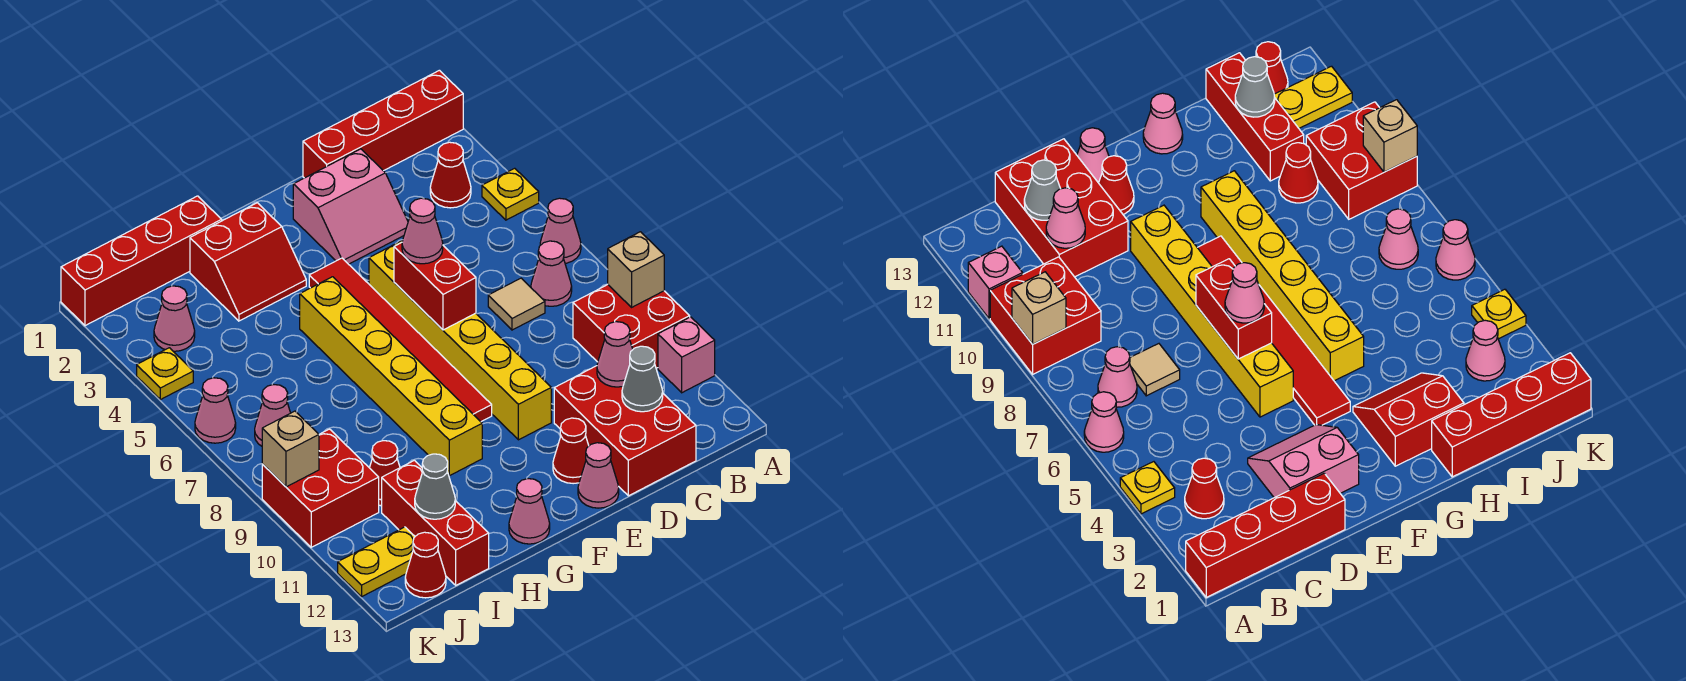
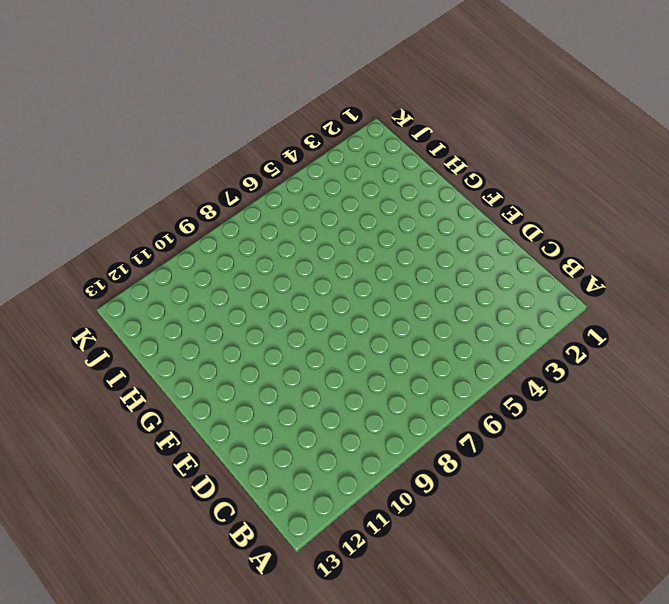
none -> red brick A1:D1 level 1
none -> yellow plate A4 level 1
none -> pink cone A6 level 1
none -> red brick A9:B10 level 1

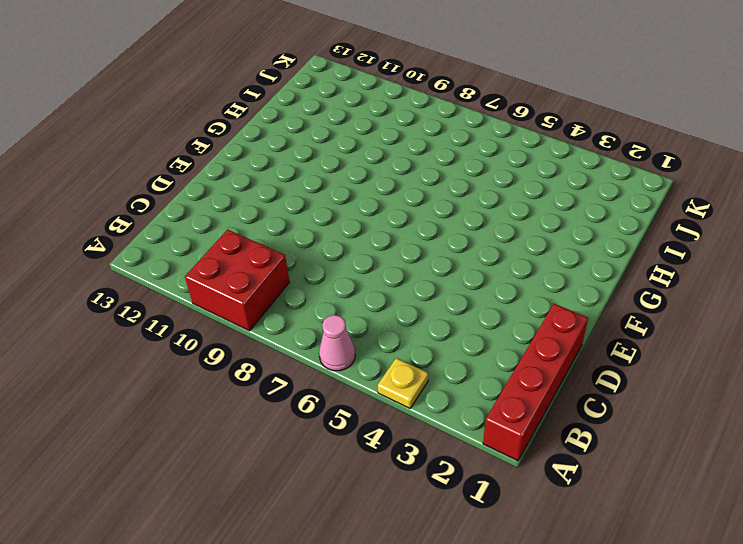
none -> pink brick A11 level 1
none -> red cone B3 level 1
none -> pink cone B7 level 1
none -> tan tile C7 level 1

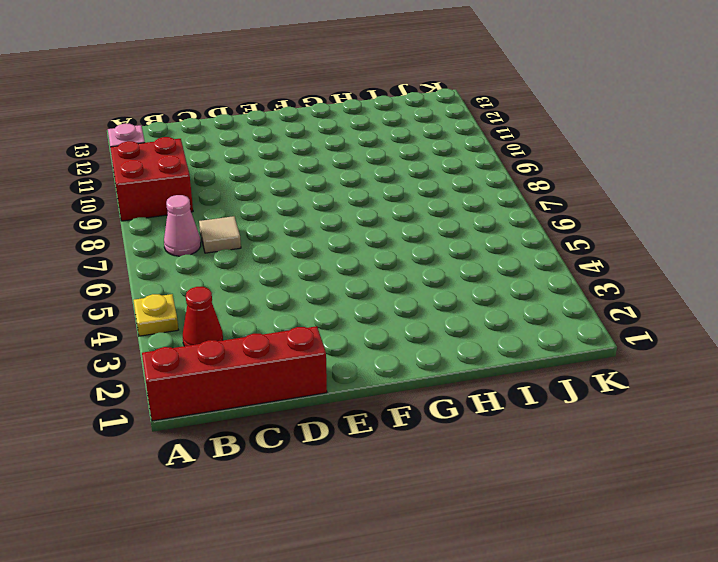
none -> pink cone A6 level 1
none -> red brick C11:D13 level 1
none -> pink slope D2:E3 level 1 top 2
none -> yellow brick E5:E10 level 1

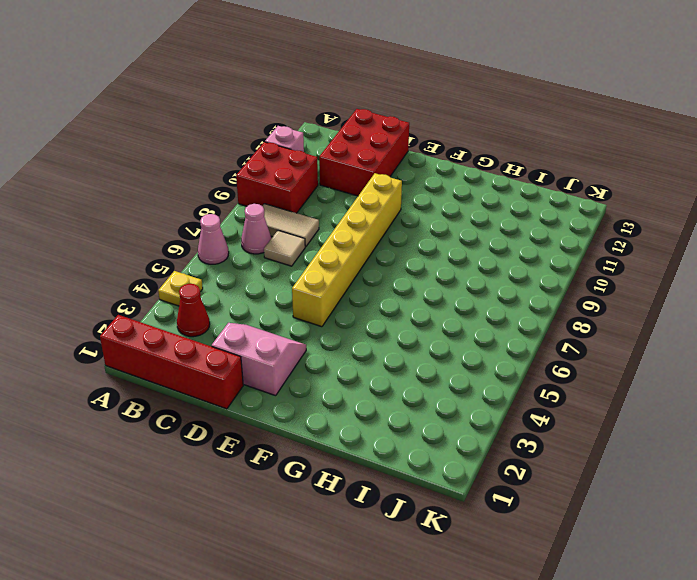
tan tile B8:C8 level 1 -> none
none -> red cone E12 level 1
none -> pink cone E13 level 1
none -> red tile F4:F9 level 1
none -> red slope G2:H3 level 1 top 2

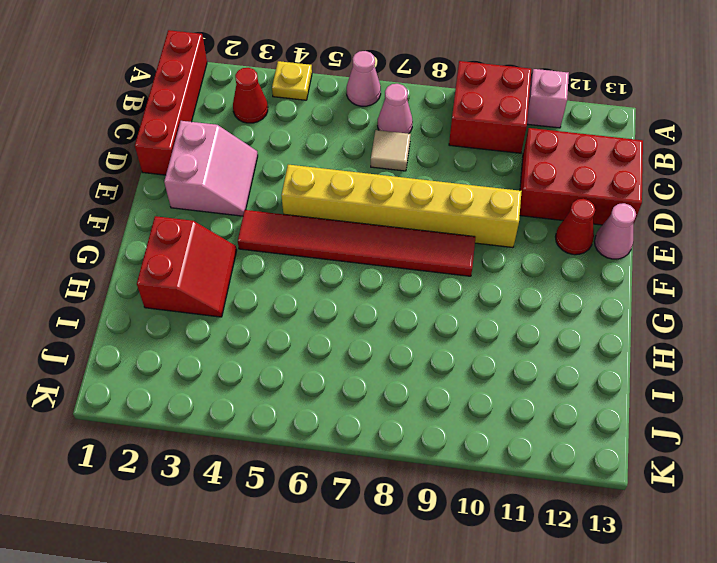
none -> yellow brick G5:G10 level 1
none -> pink cone G13 level 1
none -> red brick H1:K1 level 1
none -> red cone I10 level 1

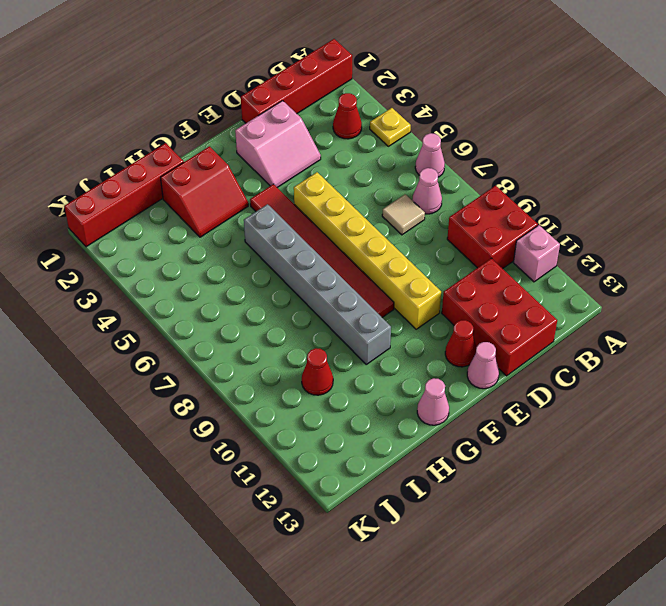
grey brick G5:G10 level 1 -> yellow brick G5:G10 level 1
none -> red brick I11:I13 level 1
none -> pink cone J3 level 1
none -> pink cone J7 level 1
none -> red brick J9:K10 level 1

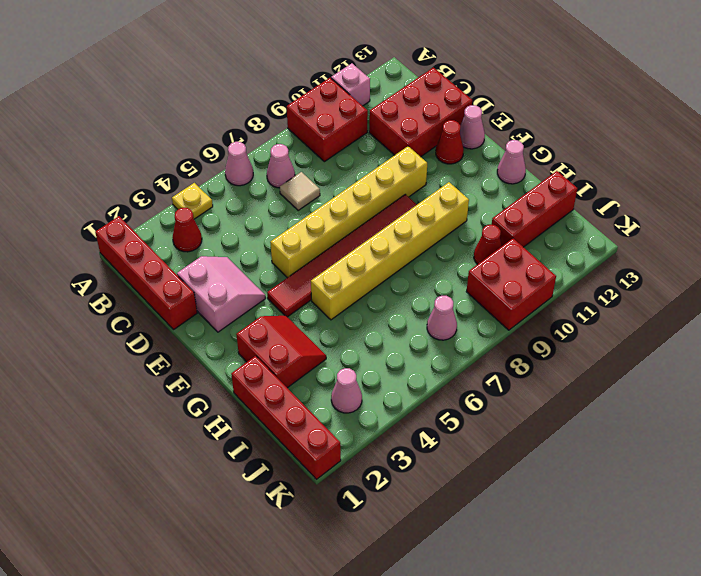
none -> yellow plate J12:K12 level 1
none -> red cone J13 level 1
none -> yellow plate K4 level 1
none -> pink cone K6 level 1

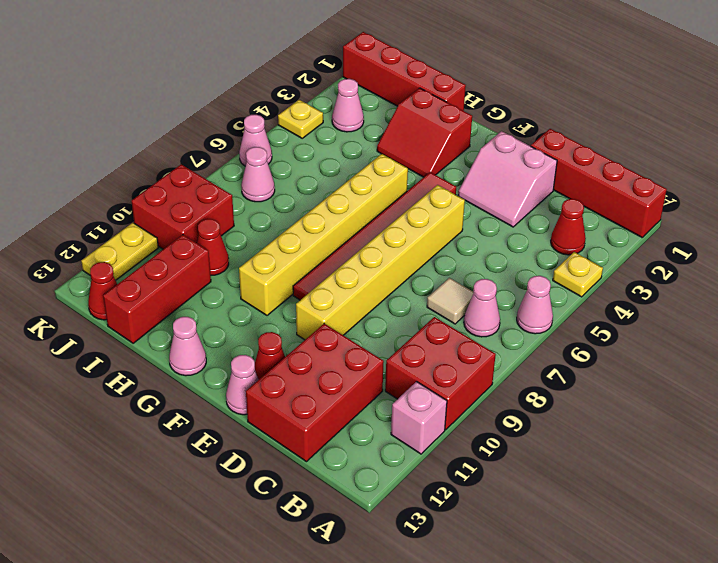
yellow plate K11:K12 level 1 -> yellow plate J12:K12 level 1
none -> tan brick A9 level 2
none -> pink cone C11 level 2
none -> grey cone C12 level 2
none -> red brick E6:E7 level 2

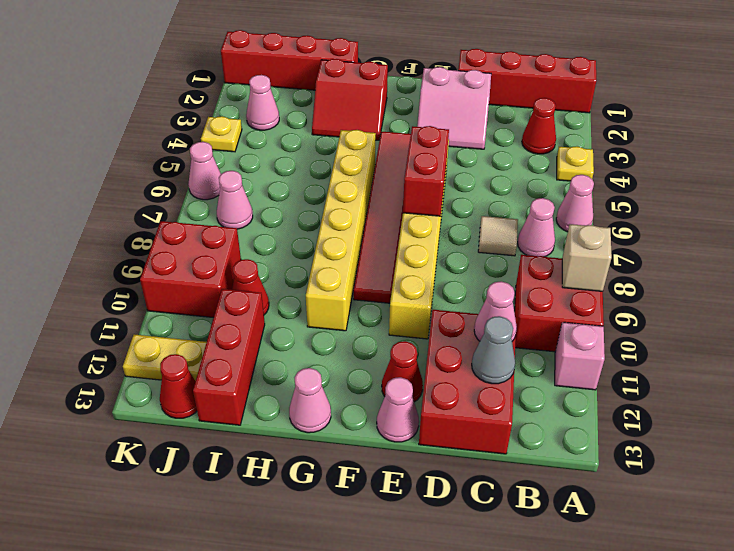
none -> grey cone I12 level 2
none -> tan brick K9 level 2
none -> pink cone E6 level 3

